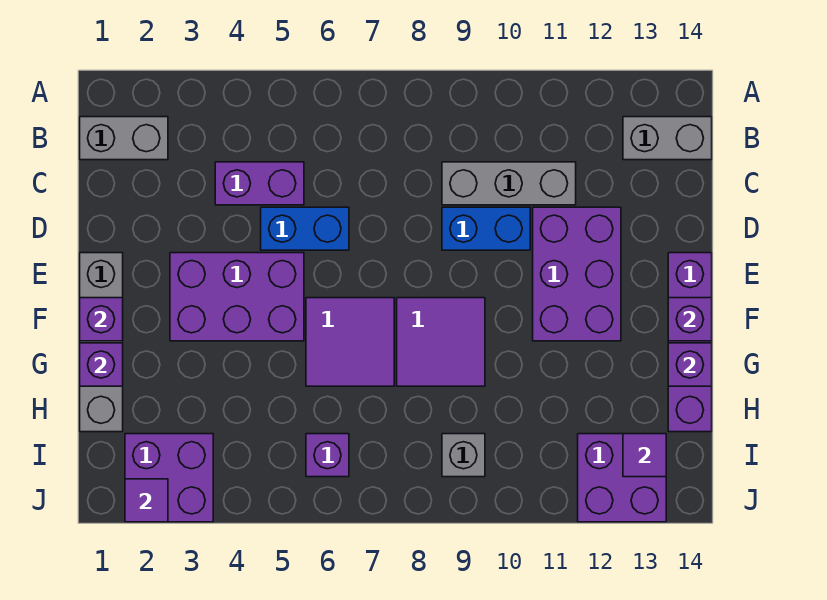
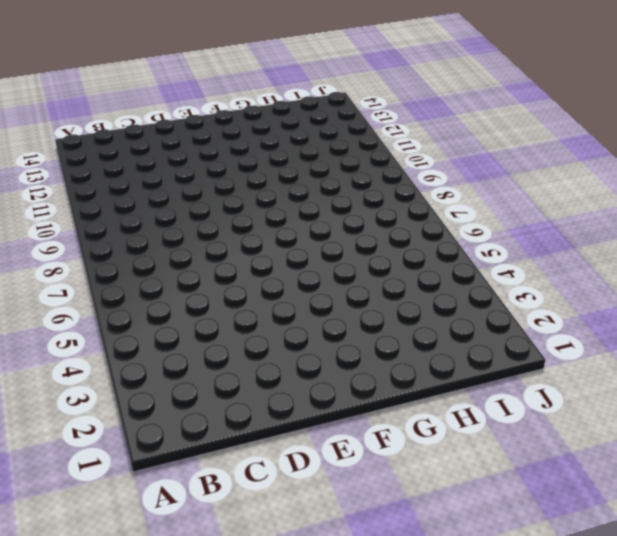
none -> grey brick B1:B2 level 1
none -> grey brick B13:B14 level 1
none -> purple brick C4:C5 level 1

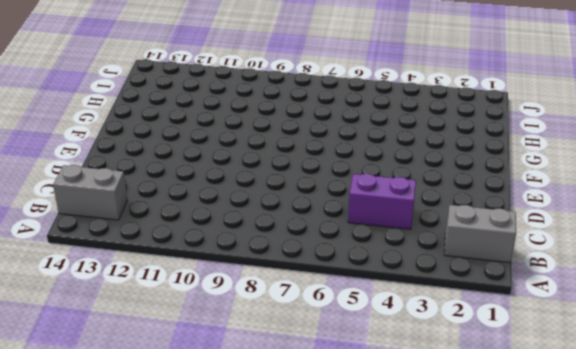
none -> grey brick C9:C11 level 1
none -> blue brick D5:D6 level 1
none -> blue brick D9:D10 level 1

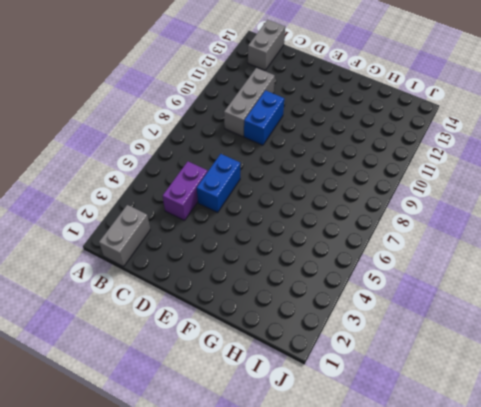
none -> purple brick D11:F12 level 1
none -> grey brick E1:H1 level 1
none -> purple brick E3:F5 level 1

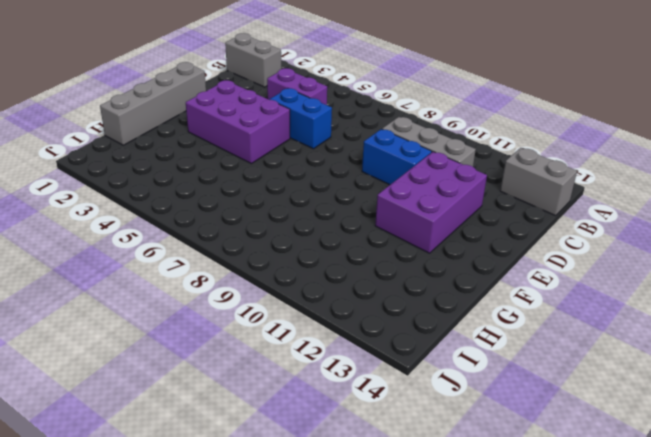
none -> purple brick E14:H14 level 1
none -> purple tile F6:G7 level 1
none -> purple tile F8:G9 level 1

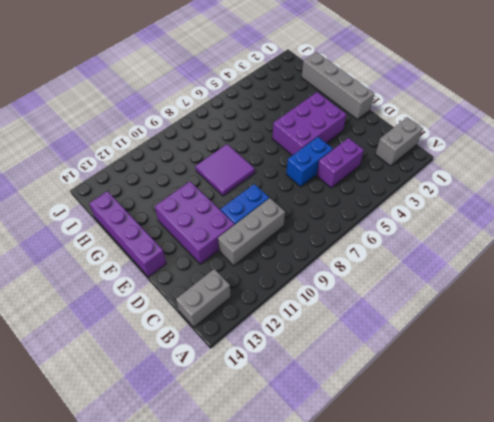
none -> purple tile F6:G7 level 1
none -> purple brick I2:J3 level 1
none -> purple brick I6 level 1

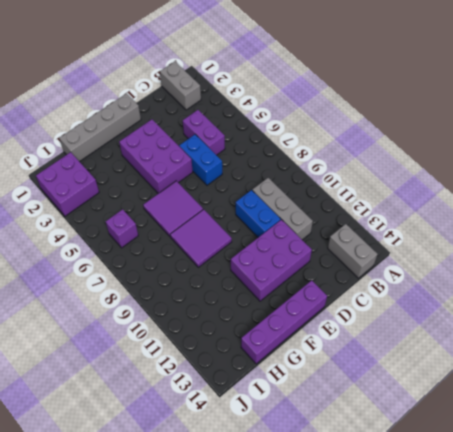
none -> grey brick I9 level 1
none -> purple brick I12:J13 level 1
none -> purple brick F1 level 2

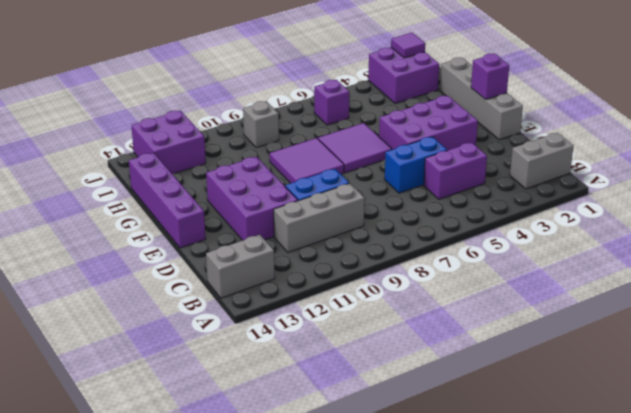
none -> purple brick F14 level 2
none -> purple brick G1 level 2
none -> purple brick G14 level 2

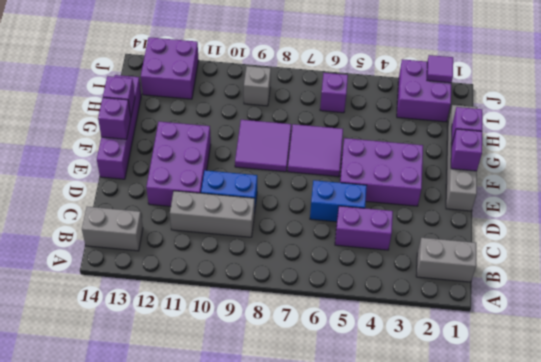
none -> purple tile I13 level 2

